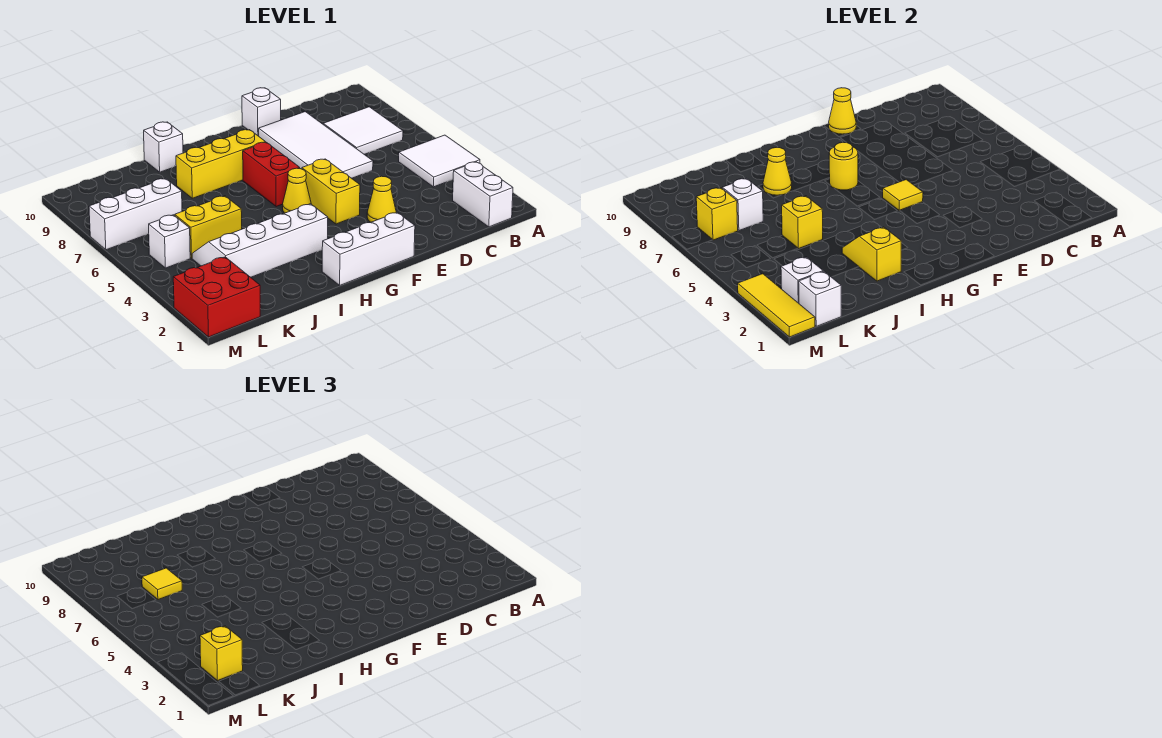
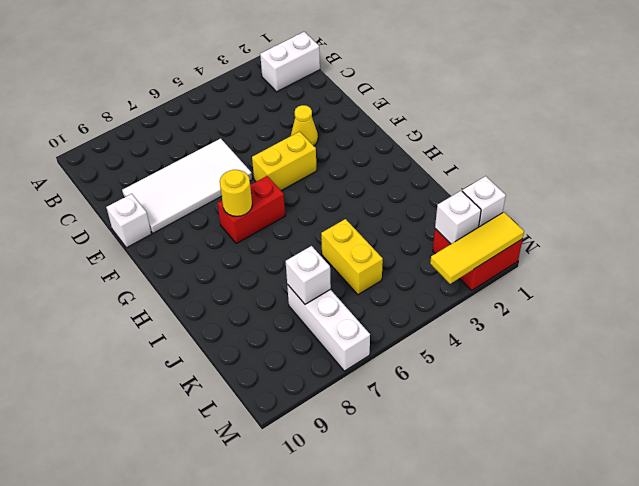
none -> white tile A4:B5 level 1
none -> white tile B7:C8 level 1
none -> white brick F1:H1 level 1
none -> yellow cone G5 level 1

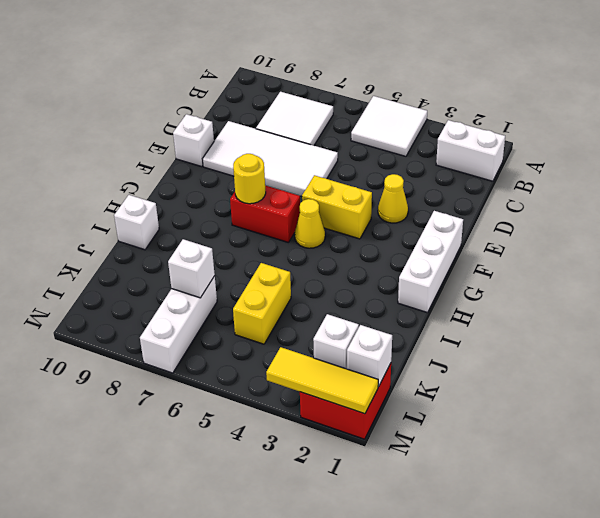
none -> yellow brick G8:I8 level 1
none -> white slope H3:K4 level 1 top 3
none -> white brick L5 level 1
none -> yellow cone E10 level 2

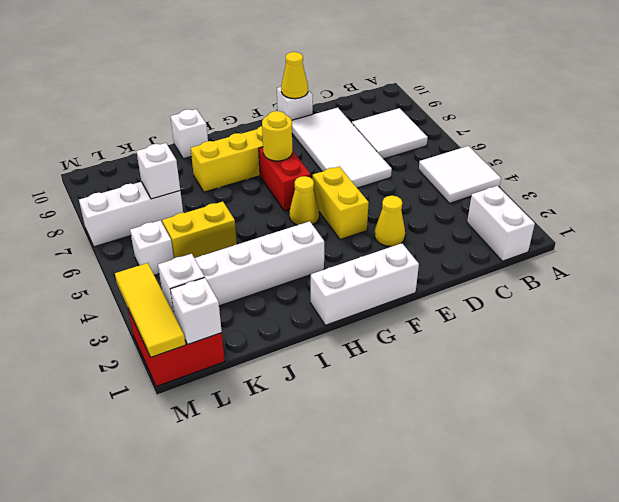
none -> yellow tile F5 level 2
none -> yellow slope I2:I3 level 2 top 2
none -> yellow cone I8 level 2
none -> yellow brick J5 level 2

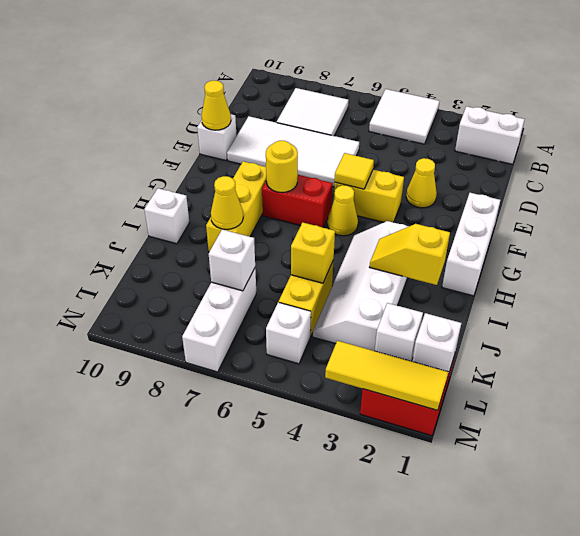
none -> yellow brick L7 level 2
none -> yellow tile K7 level 3
none -> yellow brick L2 level 3

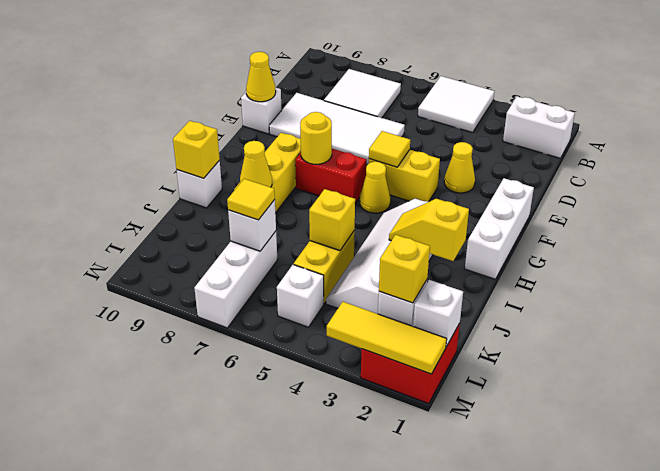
yellow brick I10 level 2 -> yellow brick L7 level 2

